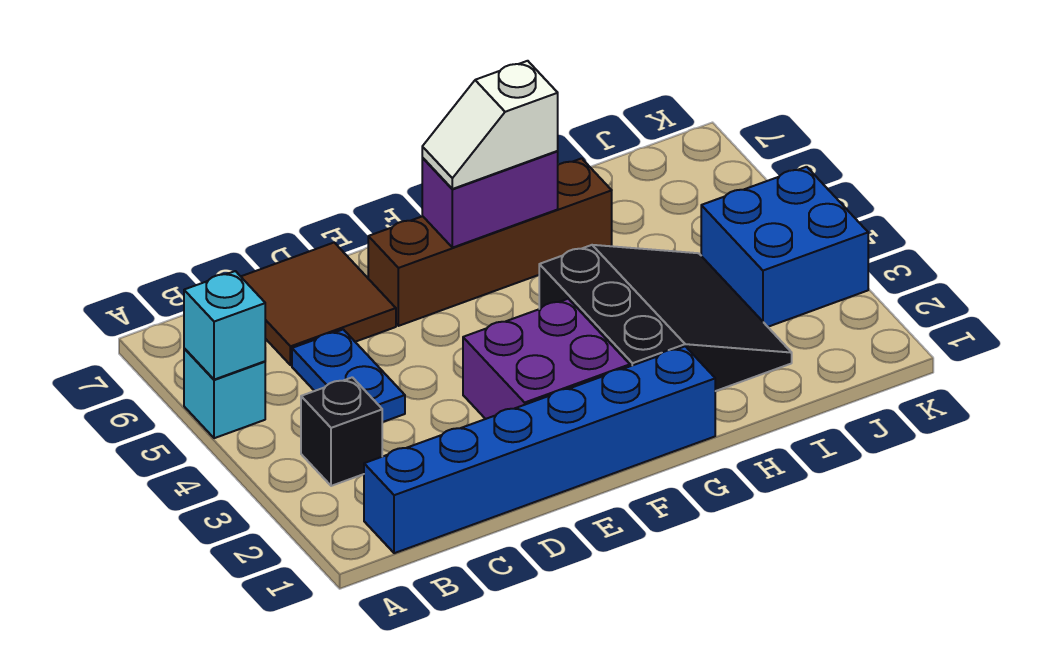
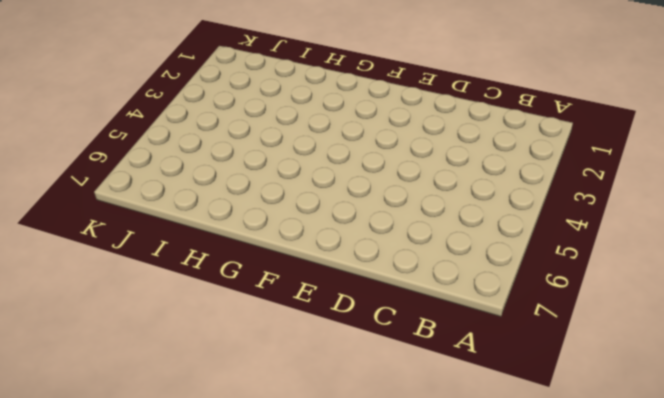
none -> cyan brick A5 level 1
none -> blue brick B1:G1 level 1
none -> black brick B3 level 1

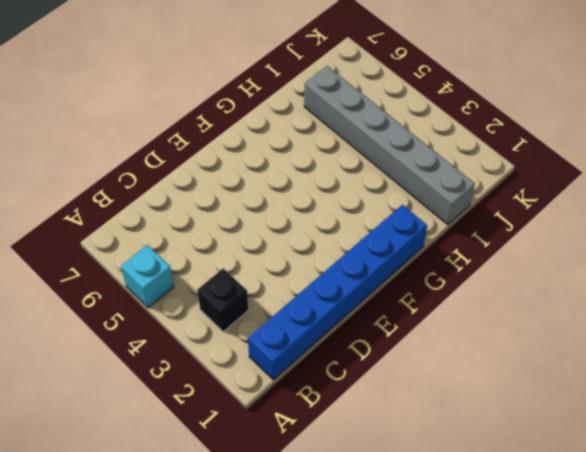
grey brick I1:I6 level 1 -> black slope G2:I4 level 1 top G
none -> blue plate C4:C5 level 1
none -> brown tile C6:D7 level 1
none -> purple brick E2:F3 level 1

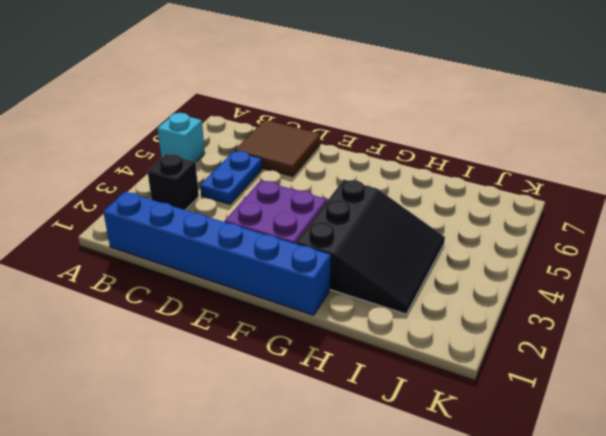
none -> brown brick E6:H6 level 1
none -> blue brick J3:K4 level 1
none -> cyan brick A5 level 2

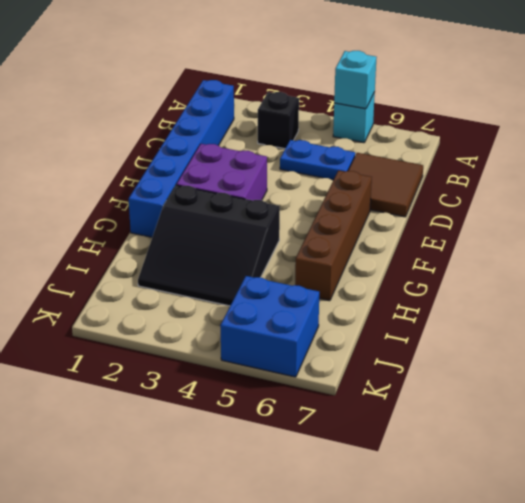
blue brick J5:K6 level 1 -> blue brick J3:K4 level 1
none -> purple brick F6:G6 level 2
none -> white slope F6:G6 level 3 top G

